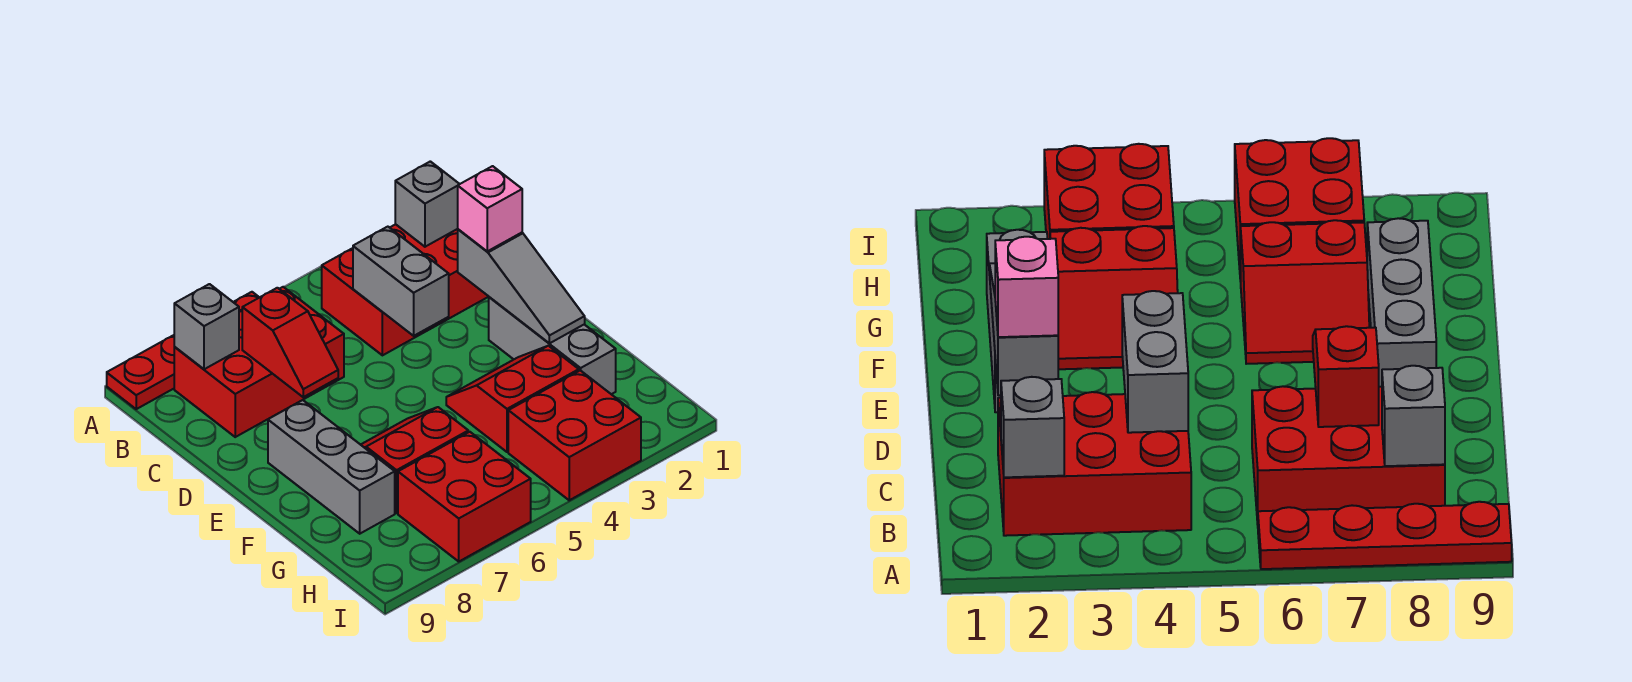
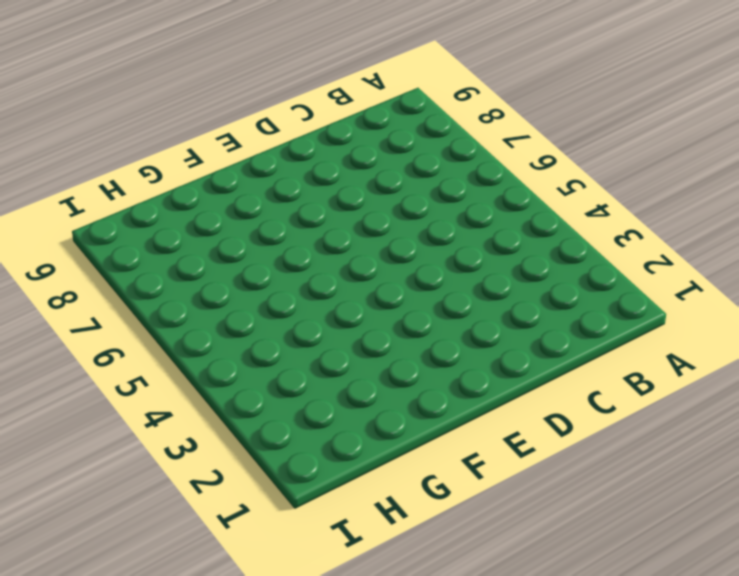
none -> red plate A6:A9 level 1
none -> red brick B2:C4 level 1
none -> red brick B6:C8 level 1

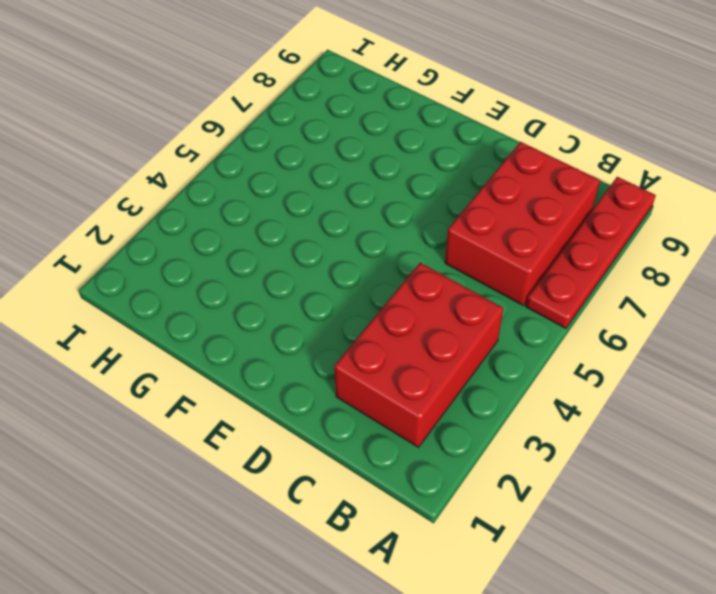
none -> grey brick E2:G2 level 1
none -> grey brick E8:G8 level 1
none -> red slope F3:G4 level 1 top G

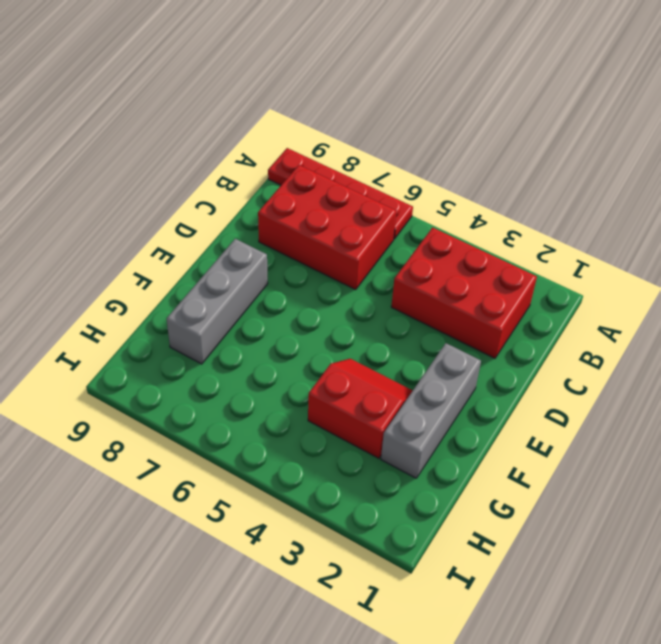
none -> red slope F6:G7 level 1 top G
none -> red brick H3:I4 level 1
none -> red brick H6:I7 level 1

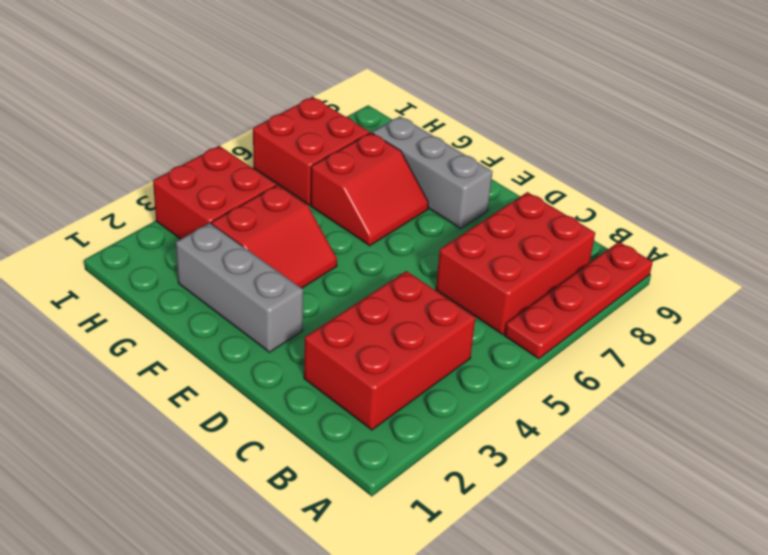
none -> grey brick B2 level 2
none -> grey brick B8 level 2
none -> grey brick C4:D4 level 2

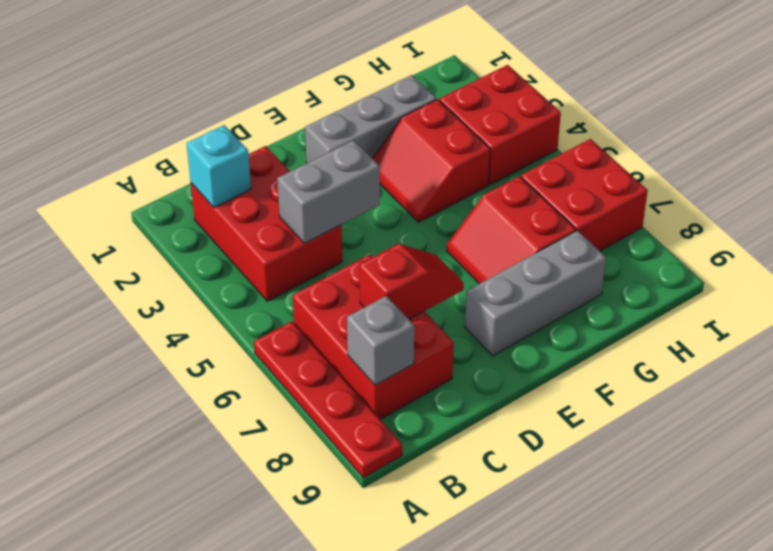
cyan brick B2 level 2 -> grey brick B2 level 2
none -> grey slope D2:F2 level 2 top D
none -> pink brick D2 level 3

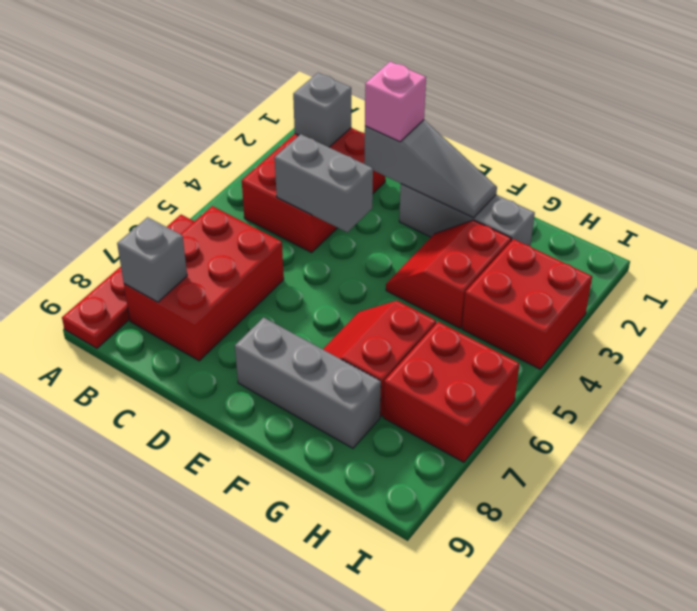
none -> red slope C7:D7 level 2 top C

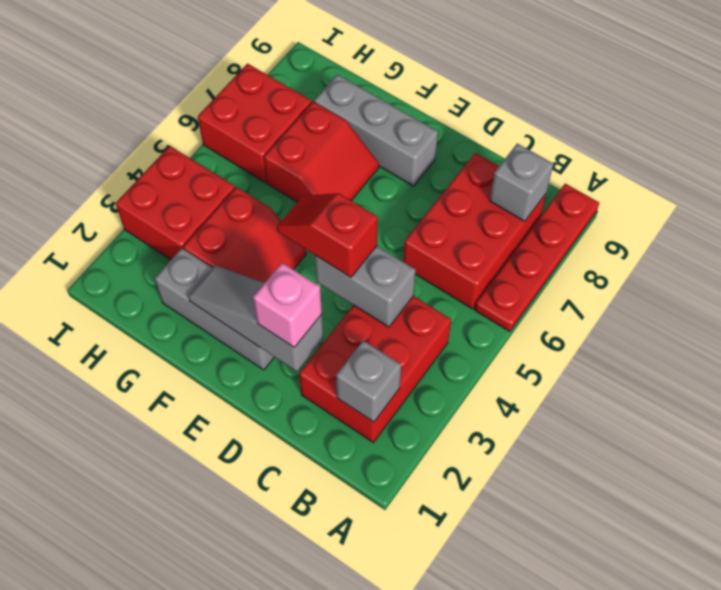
red slope D4:E4 level 3 top D -> red slope C7:D7 level 2 top C

